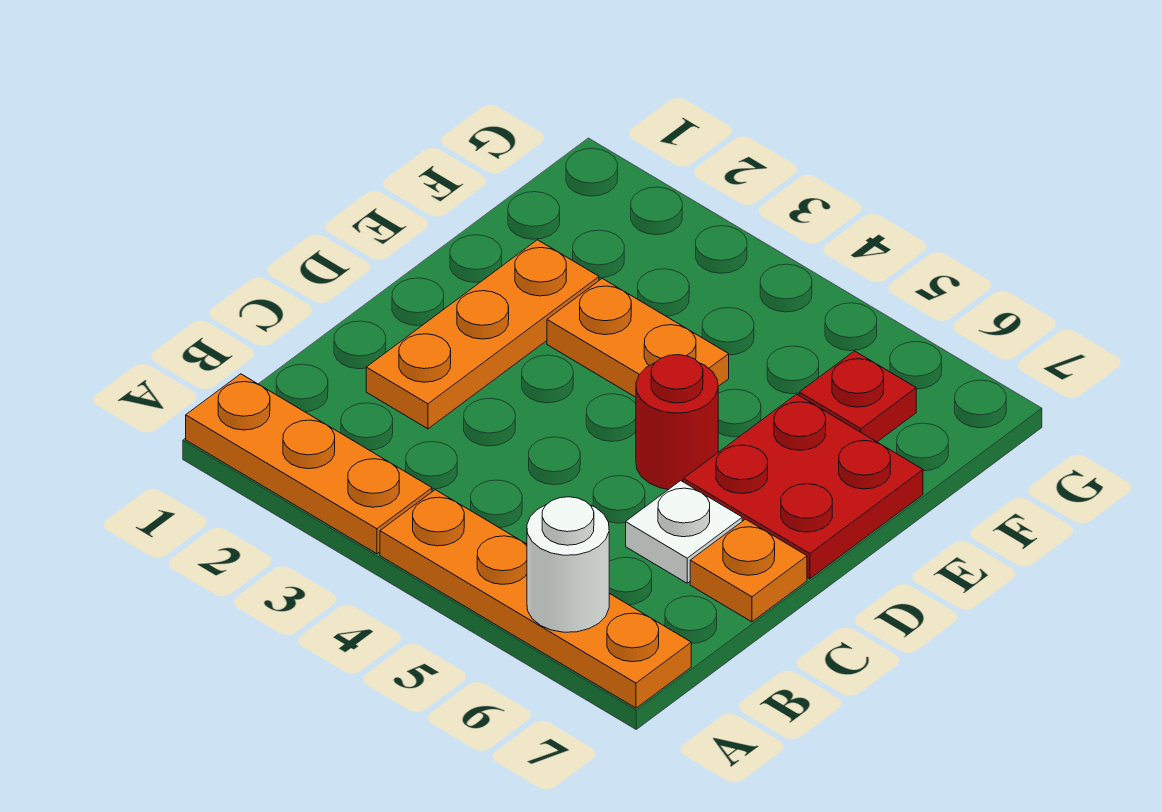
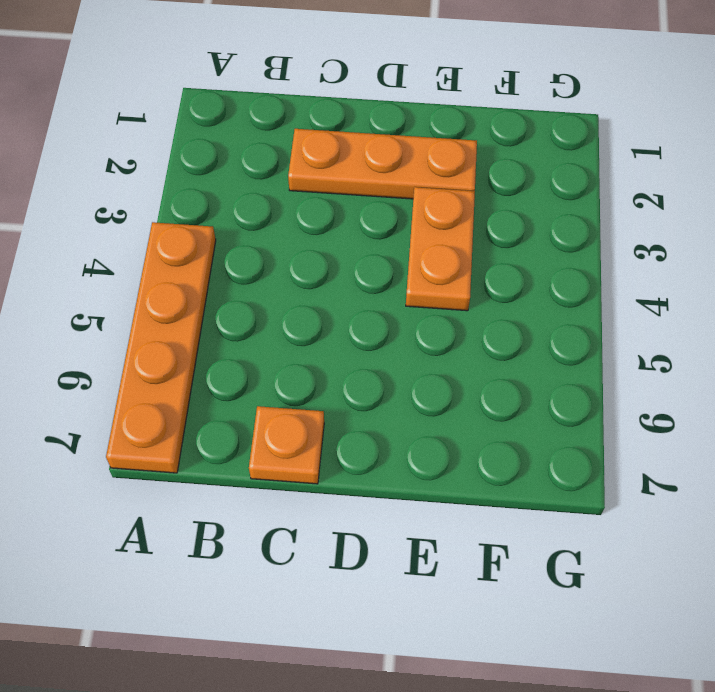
none -> orange plate A1:A3 level 1
none -> white plate C6 level 1

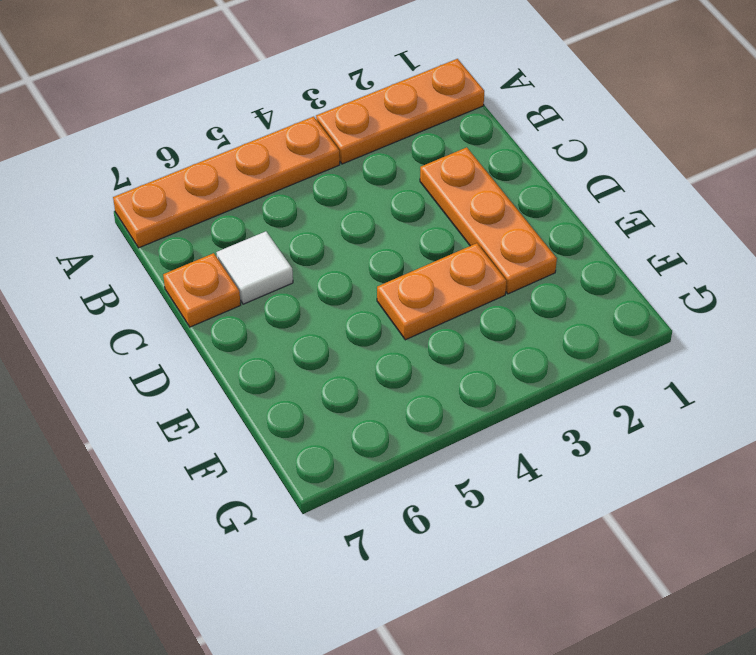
white tile C6 level 1 -> white plate C6 level 1
none -> red round brick D5 level 1
none -> red plate D6:E7 level 1

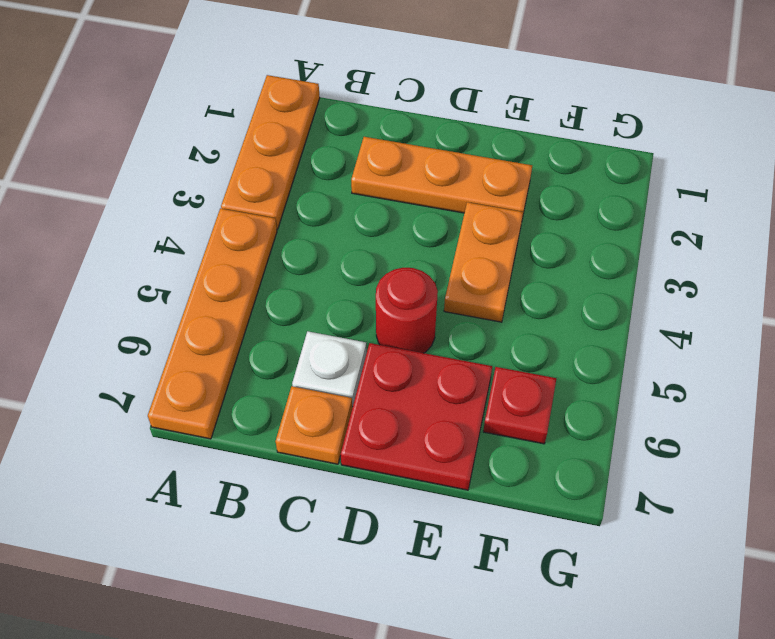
none -> white round brick A6 level 2

